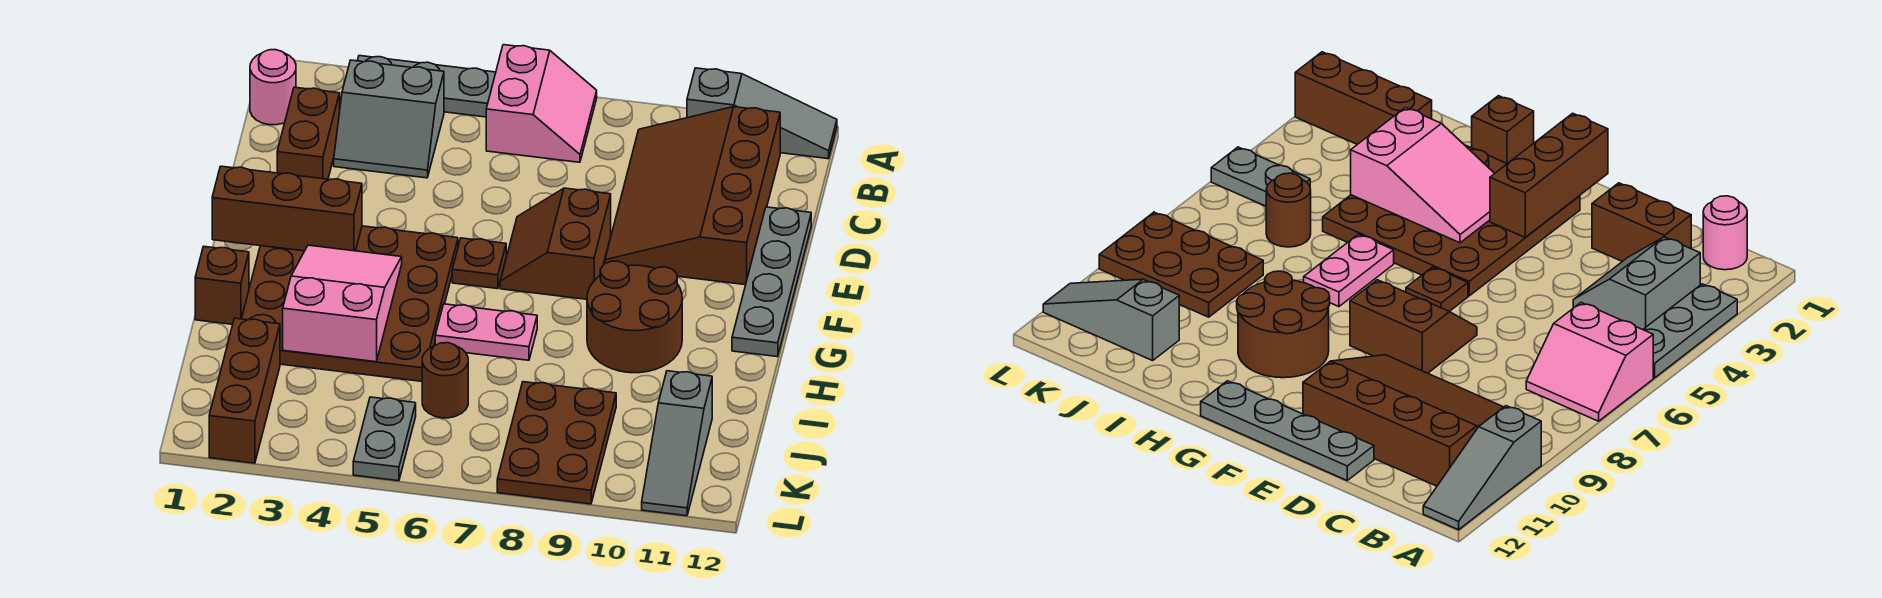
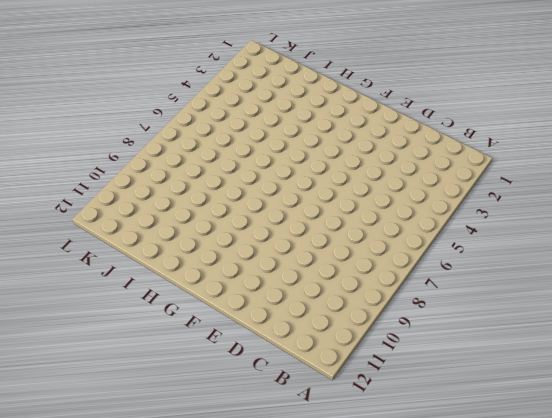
none -> grey plate A3:A5 level 1
none -> pink slope A6:B7 level 1 top 6
none -> grey slope A10:A12 level 1 top 10

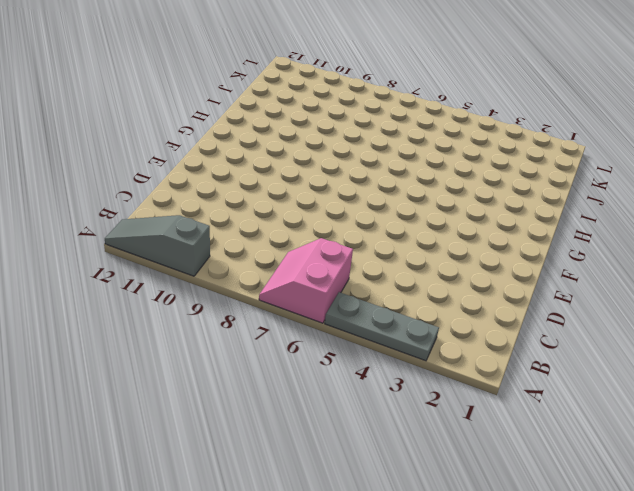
none -> pink round brick B1 level 1
none -> grey slope B3:C4 level 1 top B
none -> brown slope B9:E11 level 1 top 11

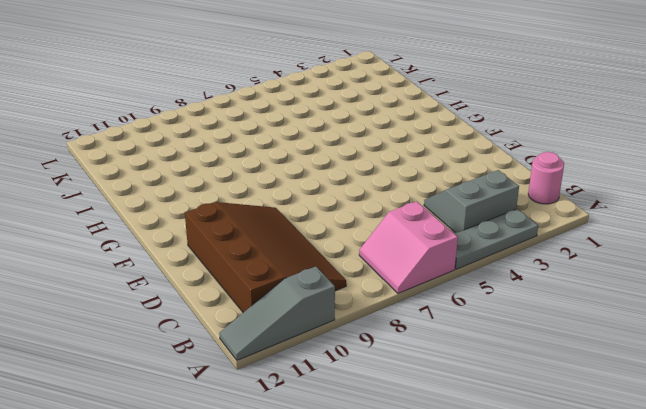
none -> brown brick C2:D2 level 1
none -> grey plate D12:G12 level 1
none -> brown slope E7:F8 level 1 top 8

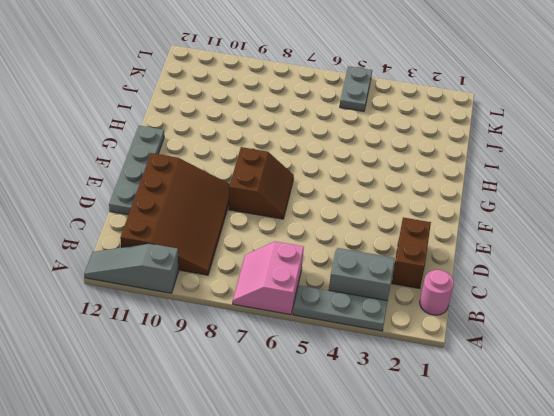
none -> brown plate F2:I5 level 1
none -> brown plate F6 level 1
none -> brown round brick G9:H10 level 1

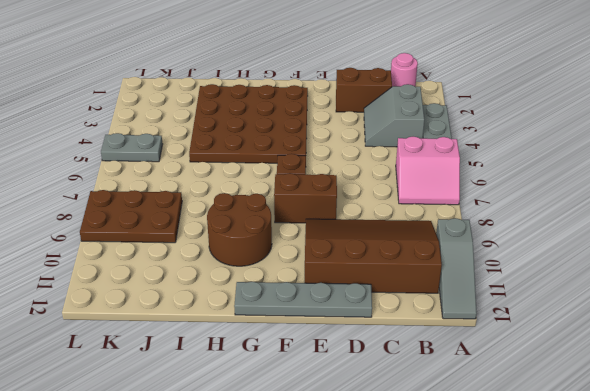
none -> brown brick H1 level 1
none -> pink plate H6:H7 level 1
none -> brown brick J2:L2 level 1

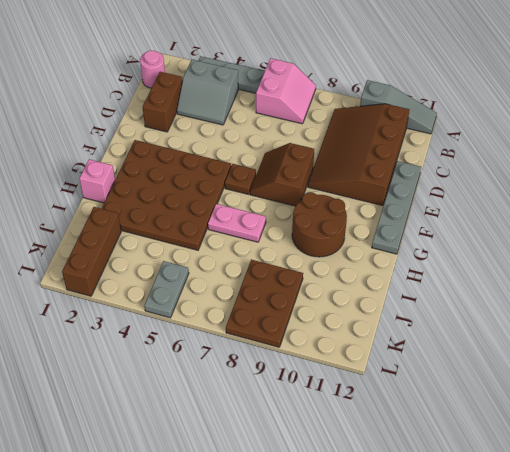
pink brick H1 level 1 -> brown brick H1 level 1
none -> brown round brick J6 level 1
none -> grey slope J11:L11 level 1 top J
none -> brown brick F1:F3 level 2

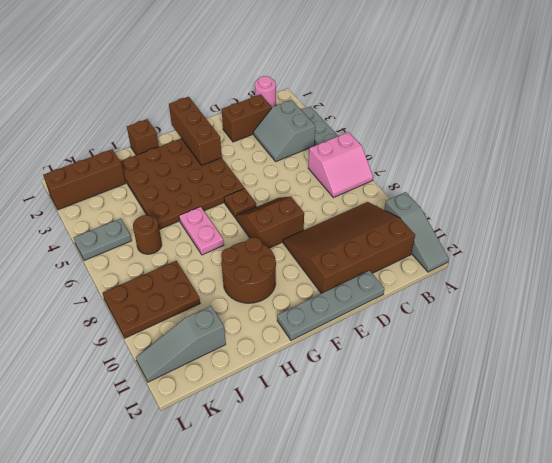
none -> pink slope G3:I4 level 2 top I

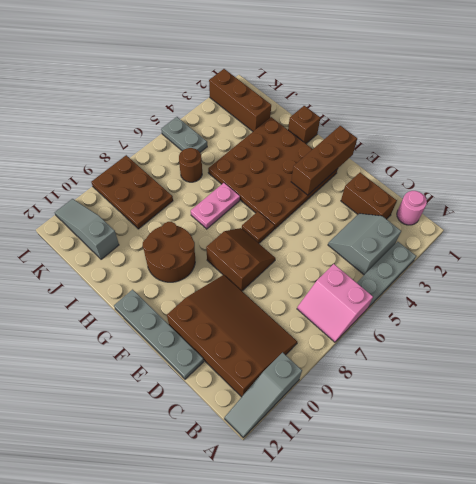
none -> pink slope G3:I4 level 2 top I

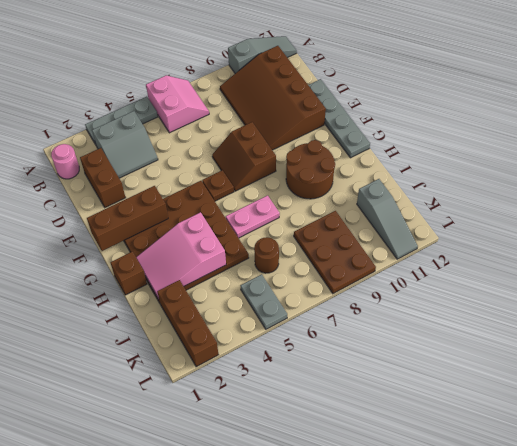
pink slope H2:I4 level 2 top 4 -> pink slope G3:I4 level 2 top I

